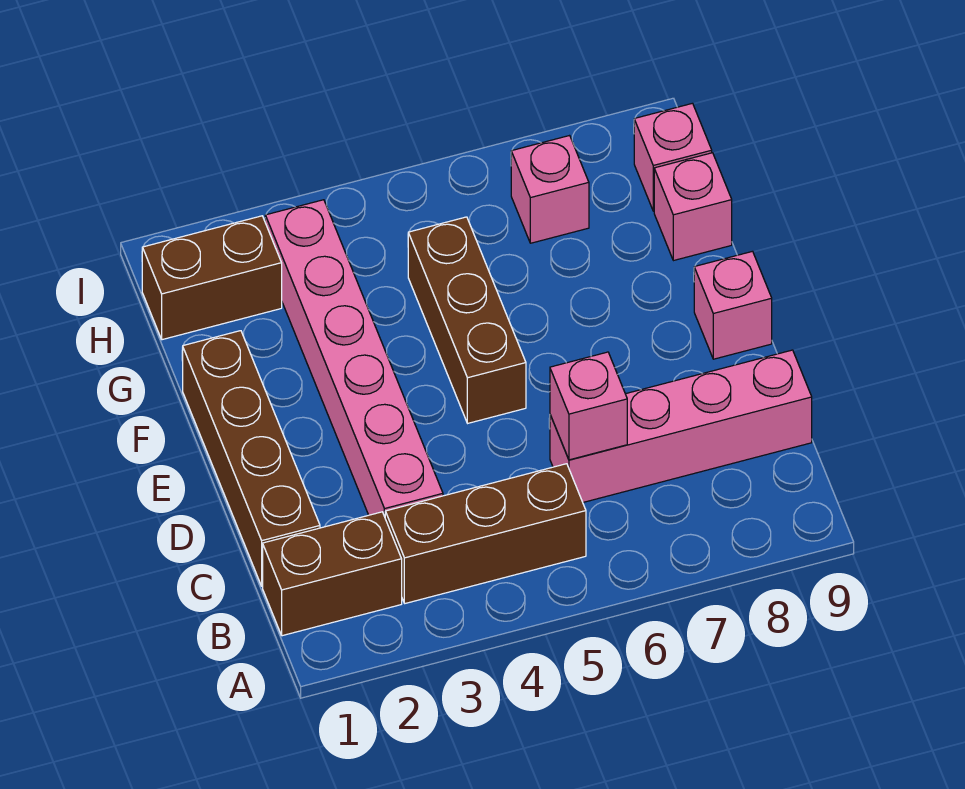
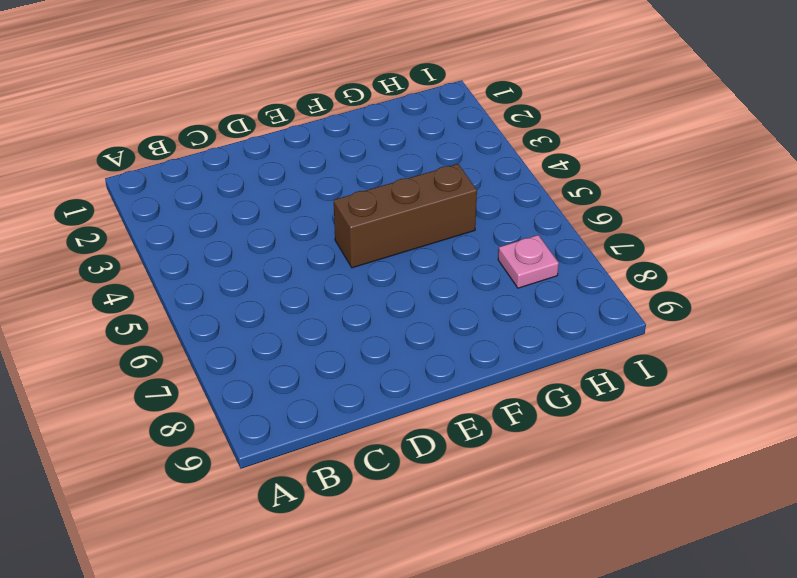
pink plate H7 level 1 -> pink brick H7 level 1
none -> brown brick B1:B2 level 1
none -> brown brick B3:B5 level 1
none -> brown brick C1:F1 level 1

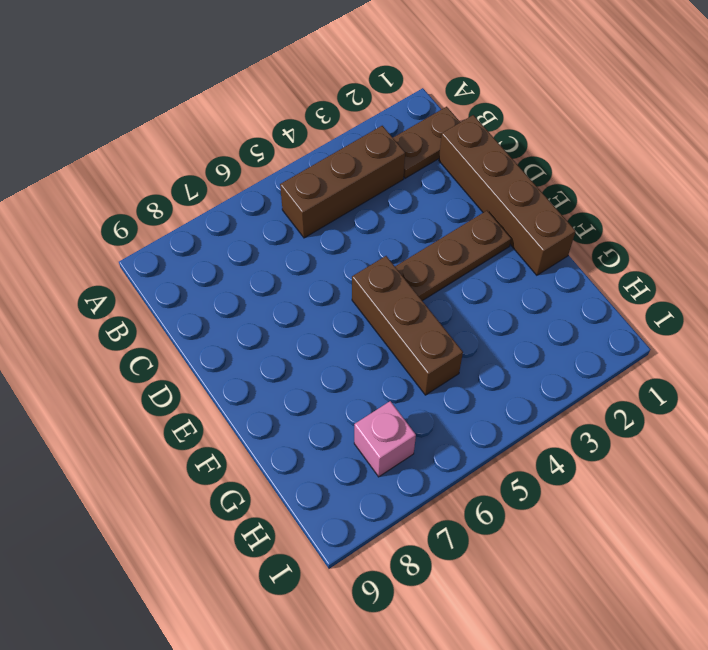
brown plate B1:B2 level 1 -> brown brick B1:B2 level 1
brown plate E2:E4 level 1 -> pink brick C3:H3 level 1
none -> pink brick C6:C9 level 1
none -> pink brick E9 level 1
none -> pink brick G9 level 1

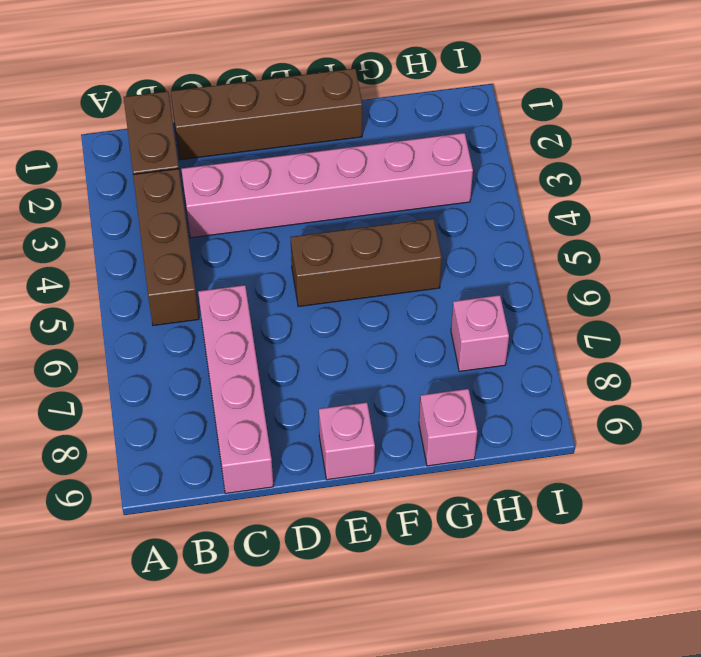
none -> brown brick H1:H2 level 1
none -> pink brick H9 level 1
none -> pink brick C6 level 2

